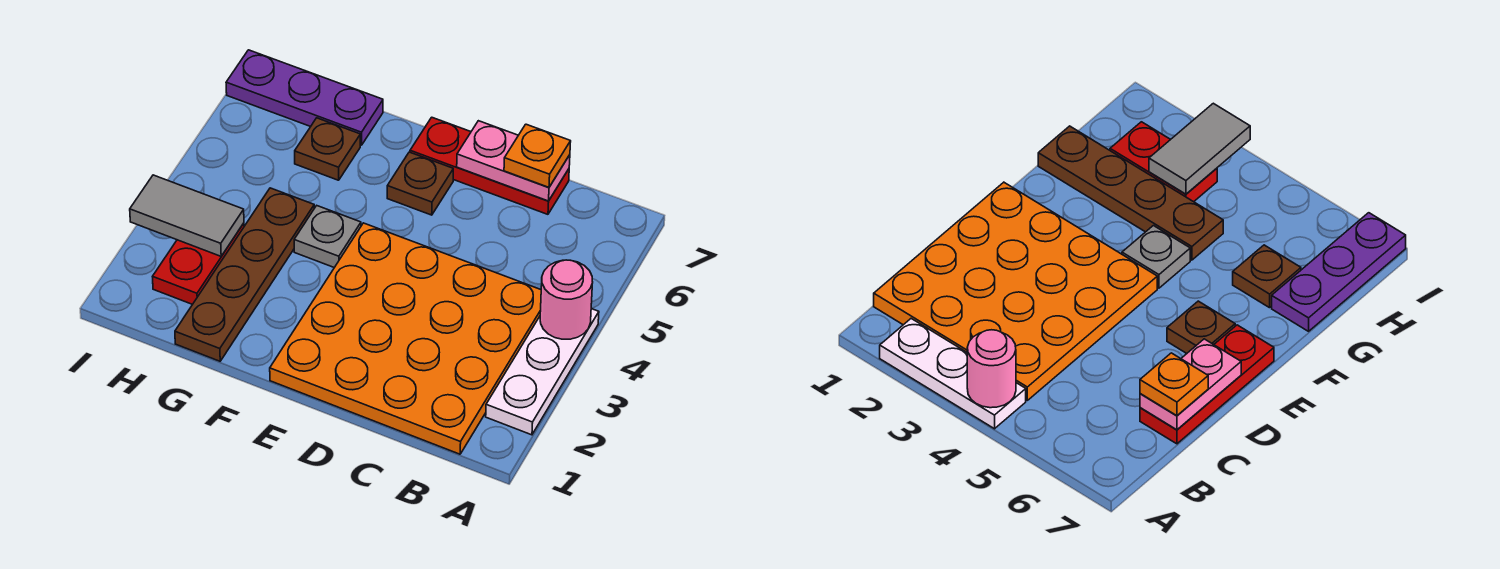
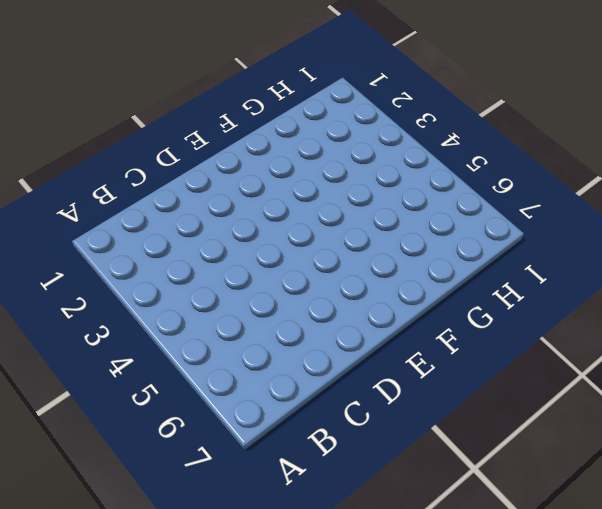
none -> white plate A2:A4 level 1
none -> orange plate B1:E4 level 1
none -> red plate C7:E7 level 1

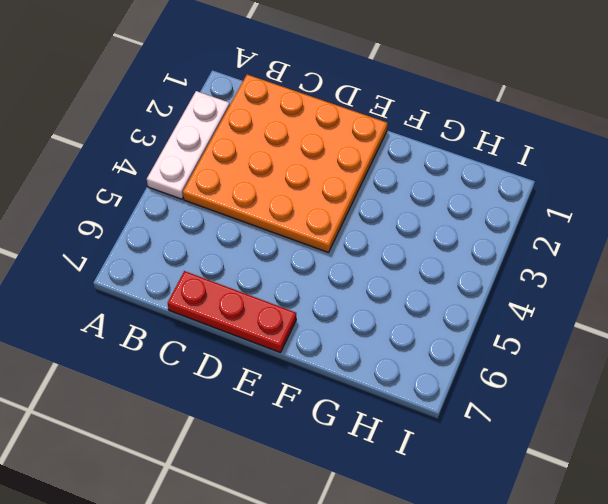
none -> brown plate E6 level 1
none -> grey plate F4 level 1
none -> brown plate G1:G4 level 1

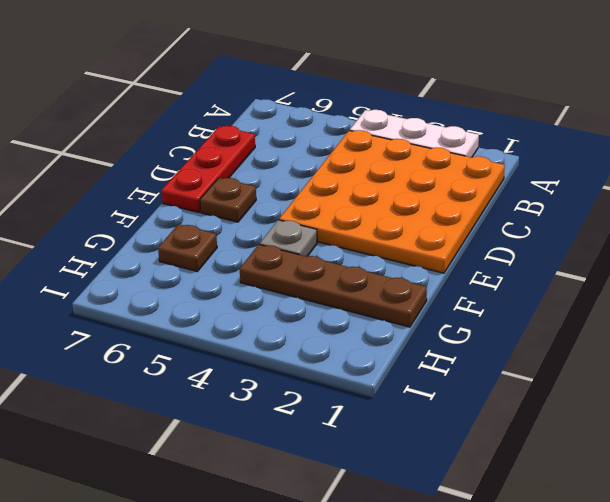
none -> purple plate G7:I7 level 1
none -> red plate H2:H3 level 1
none -> pink round brick A4 level 2

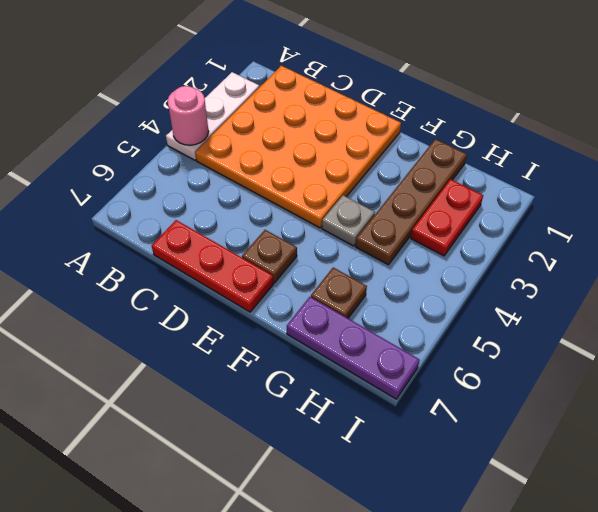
none -> pink plate C7:D7 level 2
none -> grey tile H3:I3 level 2
none -> orange plate C7 level 3

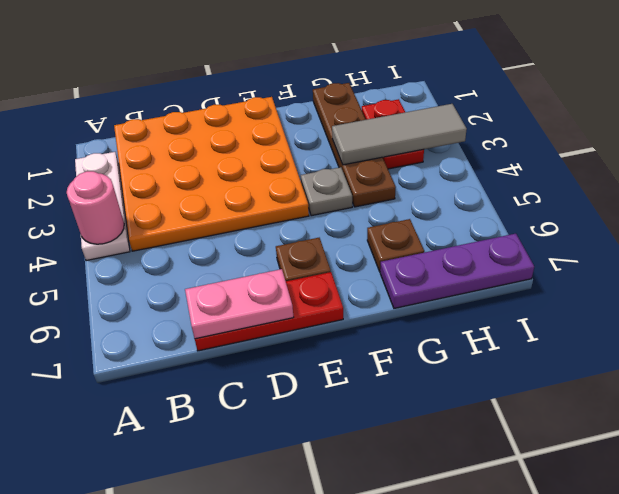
grey tile G3:I3 level 2 -> grey tile H3:I3 level 2
none -> orange plate C7 level 3

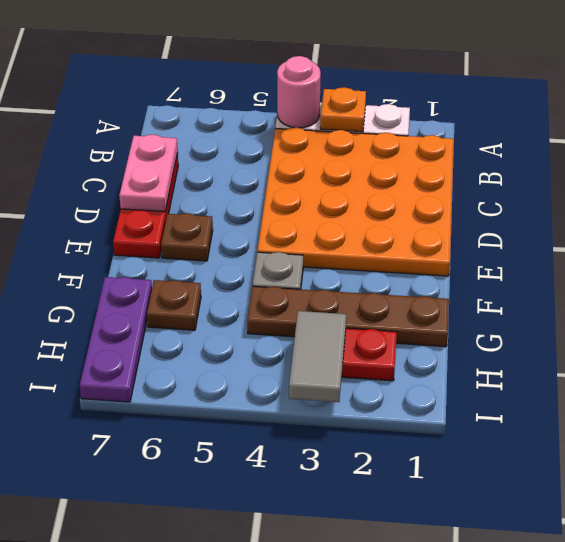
orange plate A3 level 2 -> orange plate C7 level 3

